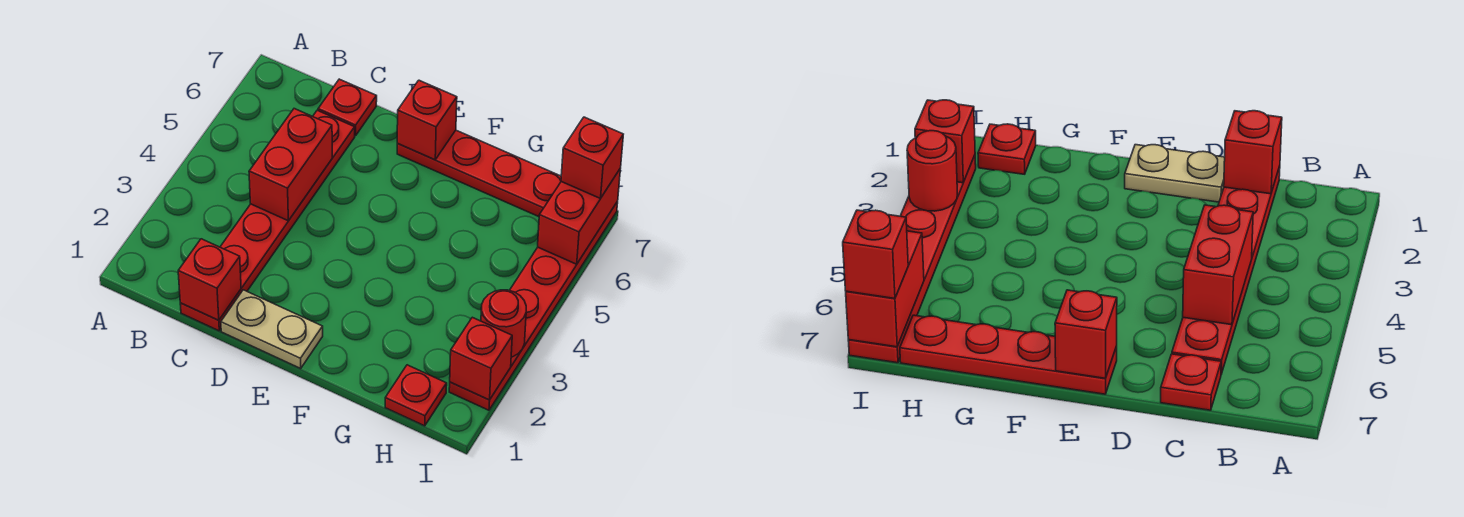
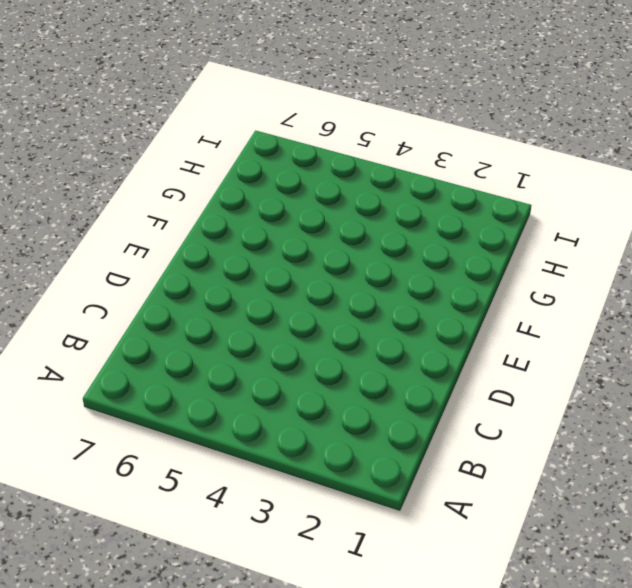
none -> red plate C1:C6 level 1
none -> red plate C7 level 1
none -> tan plate D1:E1 level 1

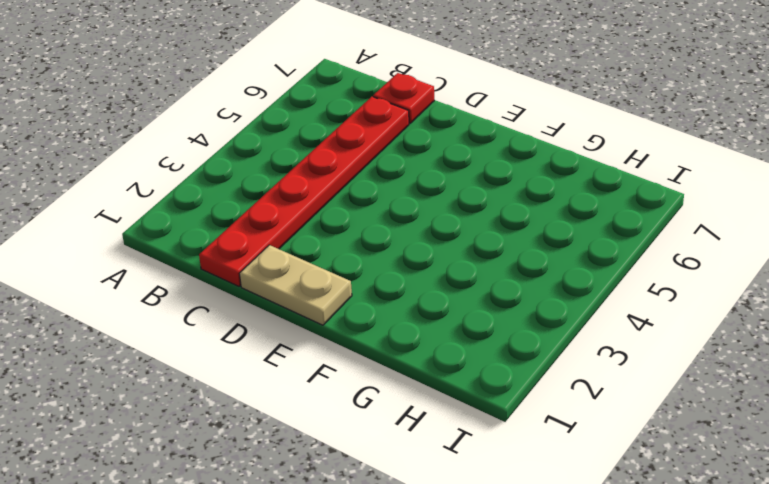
none -> red plate E7:H7 level 1
none -> red plate H1 level 1
none -> red plate I2:I7 level 1

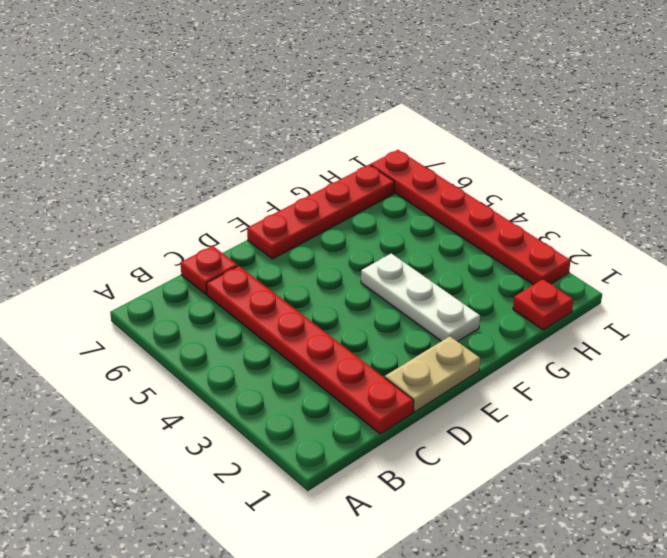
white plate F2:F4 level 1 -> none
none -> red brick C1 level 2
none -> red brick C4:C5 level 2
none -> red brick E7 level 2

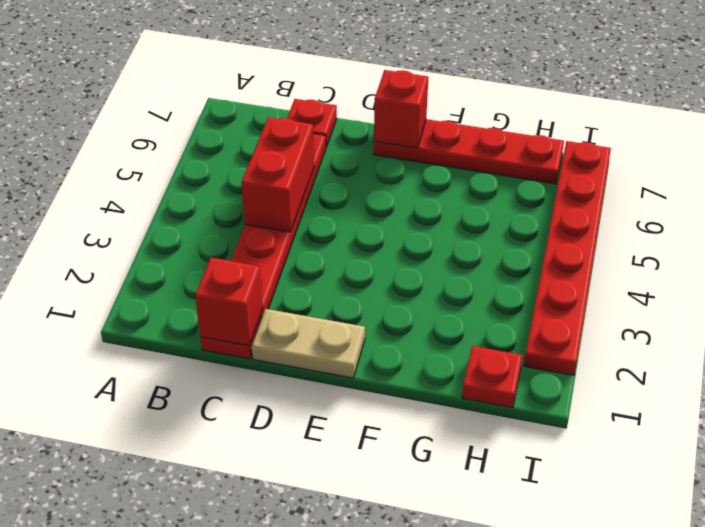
none -> red brick I2 level 2
none -> red round brick I3 level 2
none -> red brick I6:I7 level 2

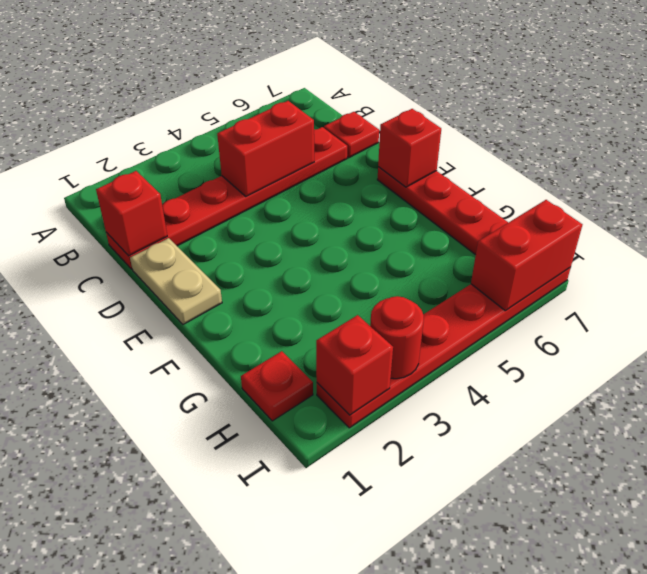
none -> red brick I7 level 3

